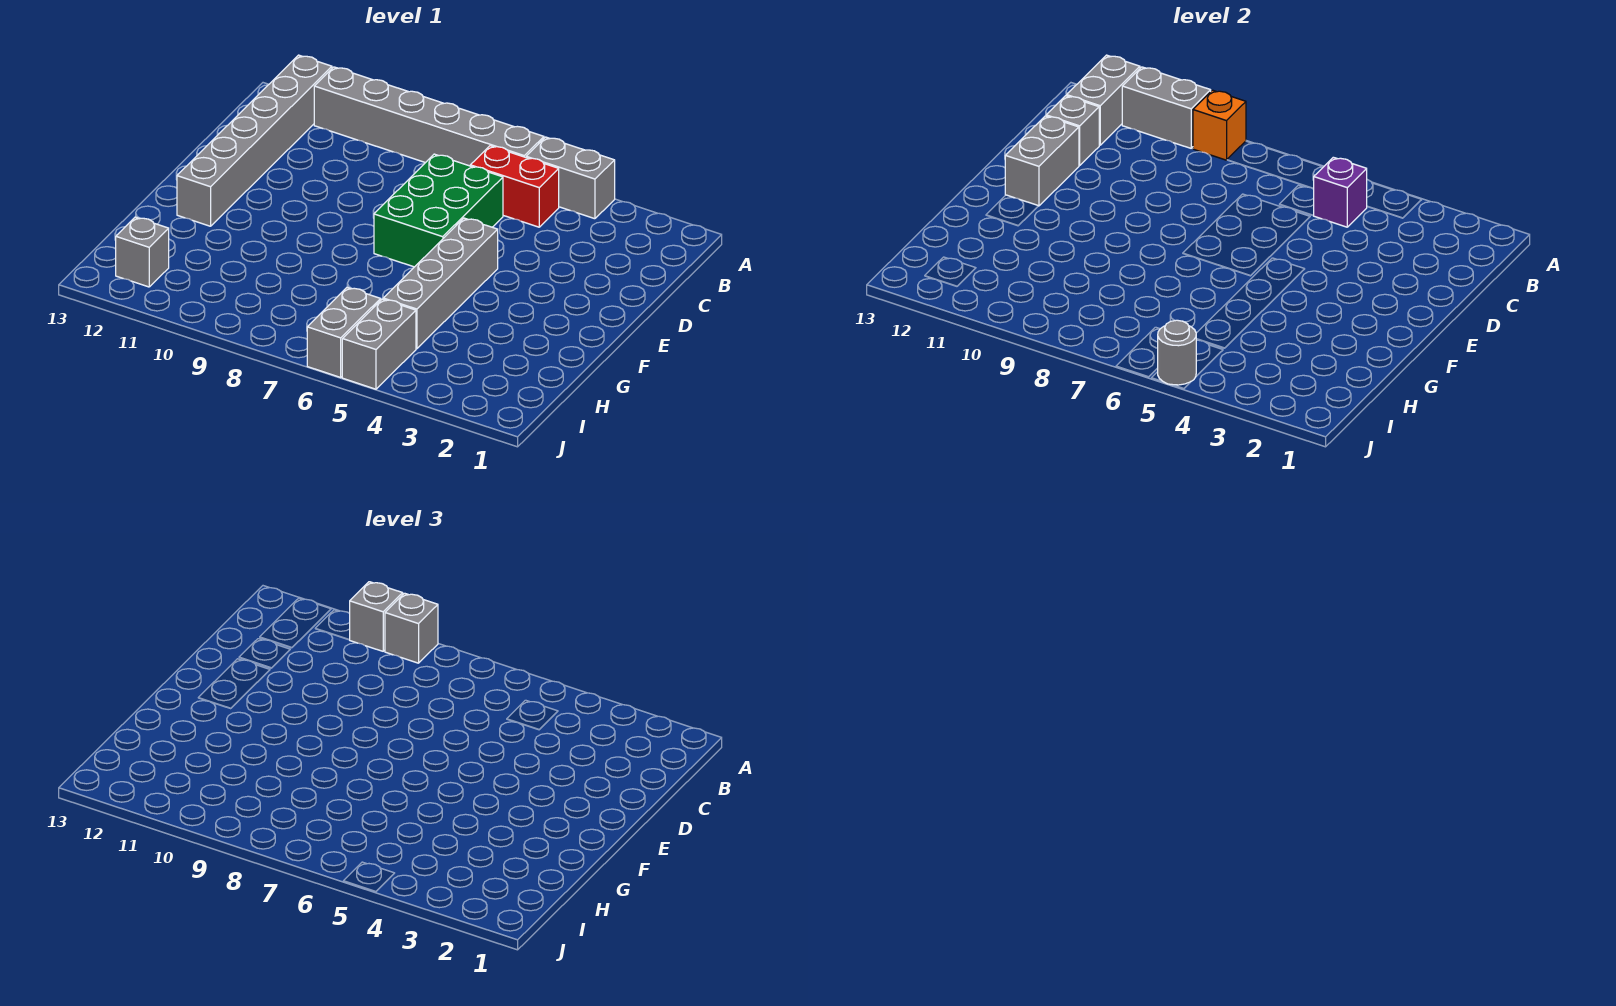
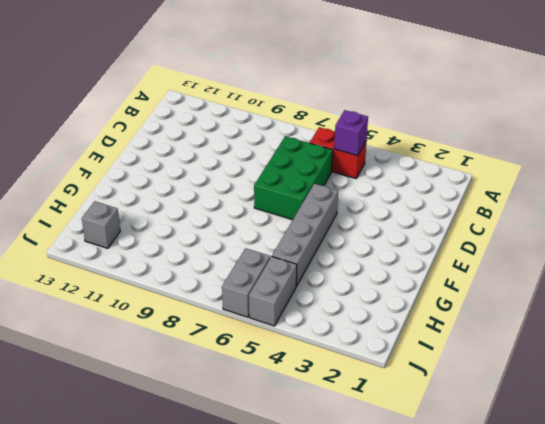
none -> grey brick A4:A5 level 1
none -> grey brick A6:A11 level 1
none -> grey brick A12:F12 level 1

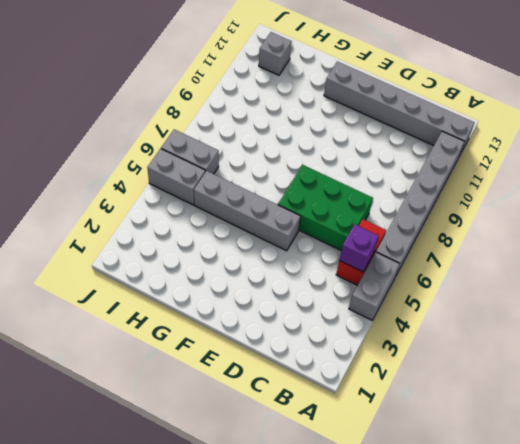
none -> orange brick A9 level 2
none -> grey brick A10:A11 level 2
none -> grey brick A12:B12 level 2

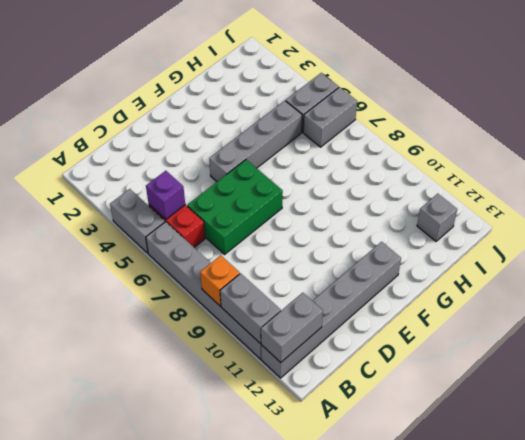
none -> grey brick C12 level 2
none -> grey brick D12:E12 level 2
none -> grey round brick J5 level 2

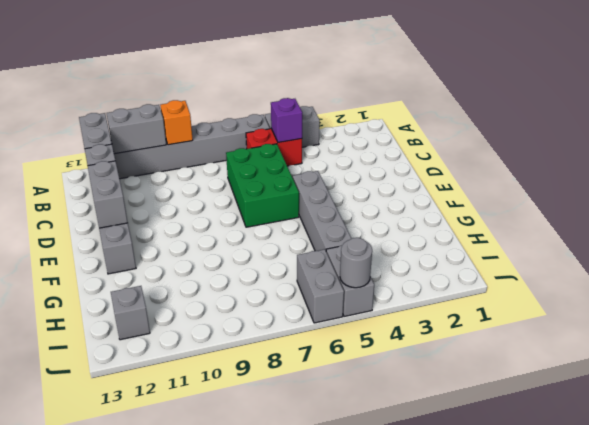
none -> grey brick A9 level 3
none -> grey brick A10 level 3

